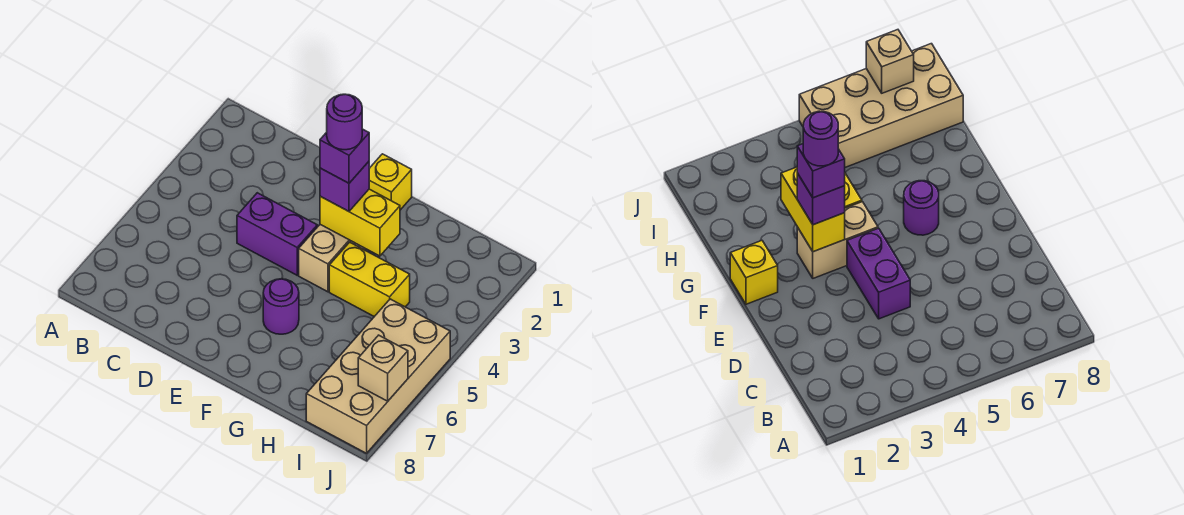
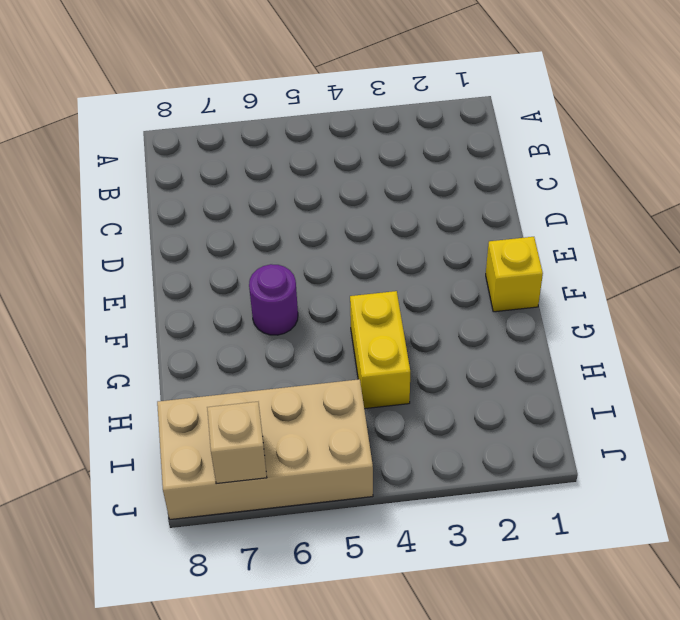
none -> purple brick D4:E4 level 1
none -> tan brick F3:F4 level 1

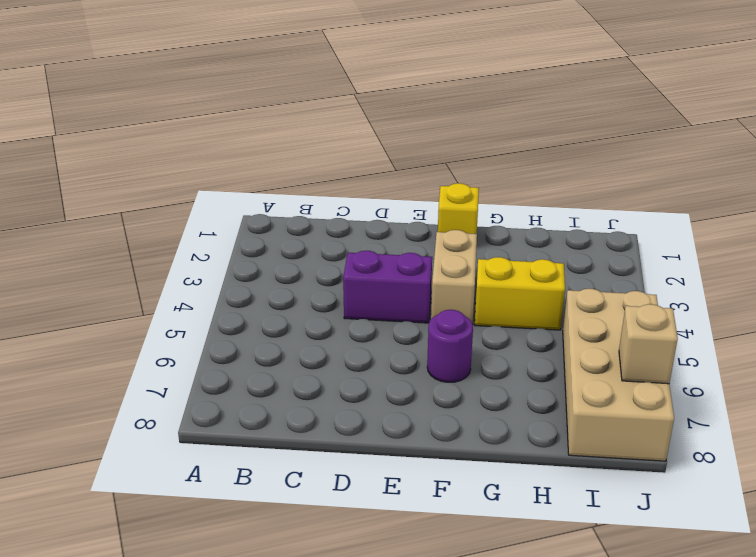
none -> yellow brick F3:G3 level 2
none -> purple brick F3 level 3

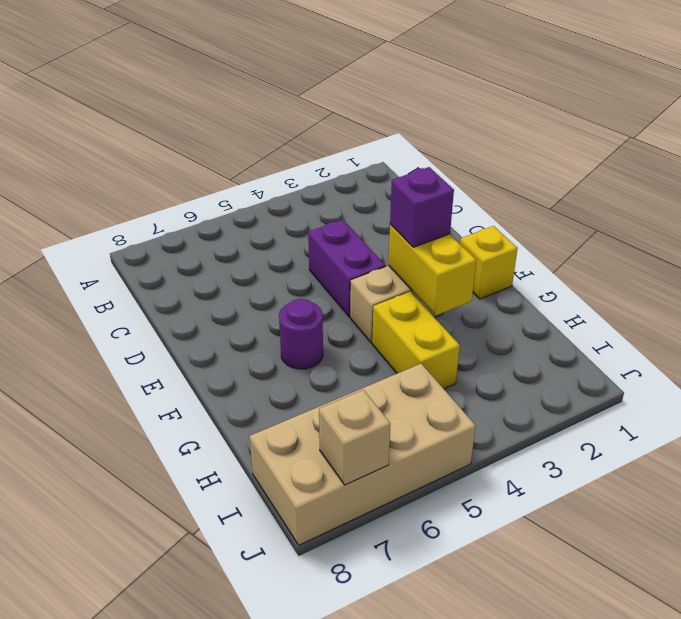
none -> purple brick F3 level 4
none -> purple round brick F3 level 5

